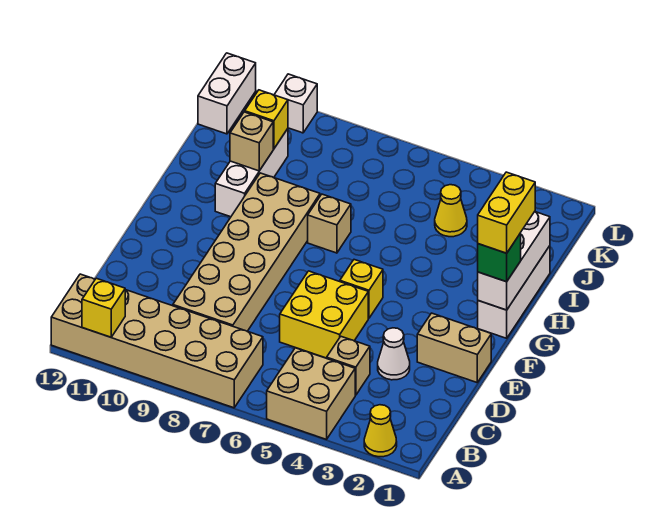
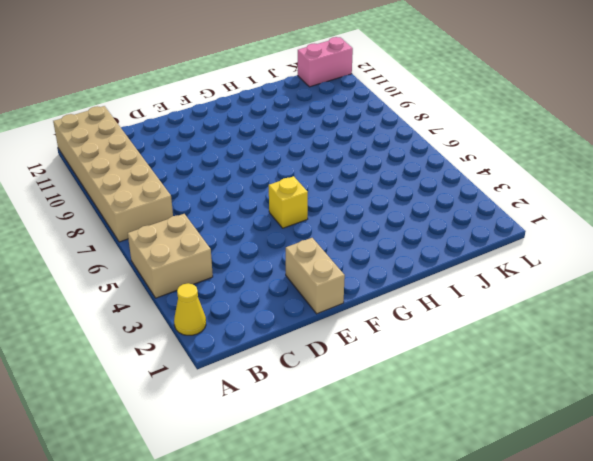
pink brick K12:L12 level 1 -> white brick K12:L12 level 1
none -> tan brick C4 level 1
none -> tan brick C8:H9 level 1
none -> white cone D3 level 1

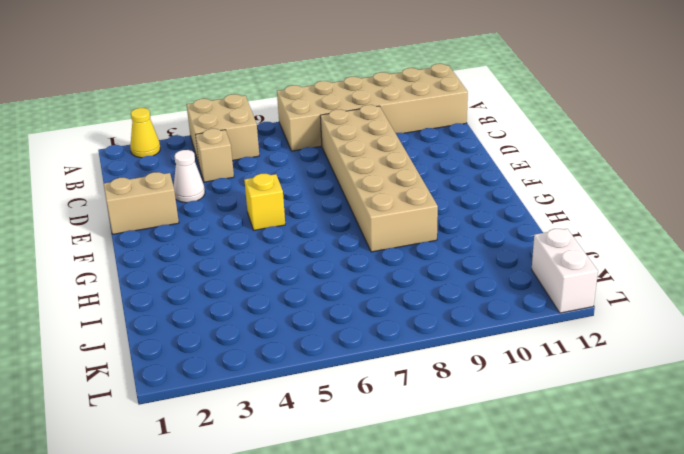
none -> yellow brick D5:E6 level 1
none -> white brick G1:I1 level 1
none -> tan brick H7 level 1

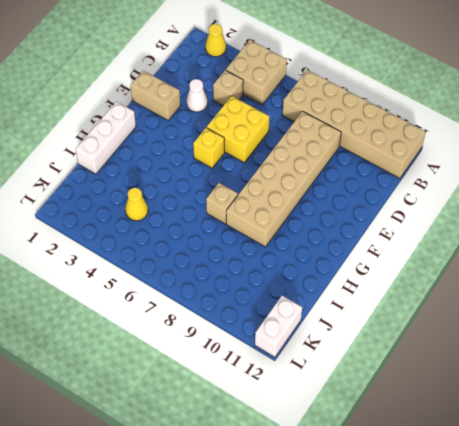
none -> white brick H10:J10 level 1
none -> white brick L10 level 1
none -> yellow brick A11 level 2

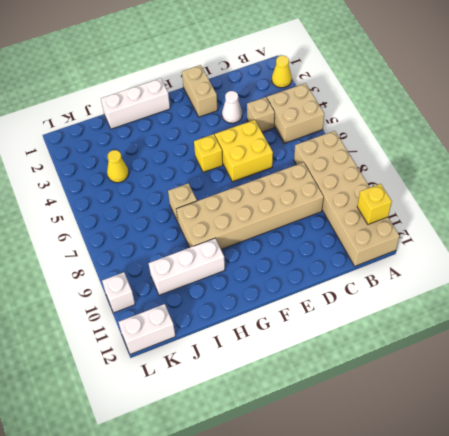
none -> white brick G1:I1 level 2
none -> tan brick I10 level 2
none -> yellow brick J10 level 2

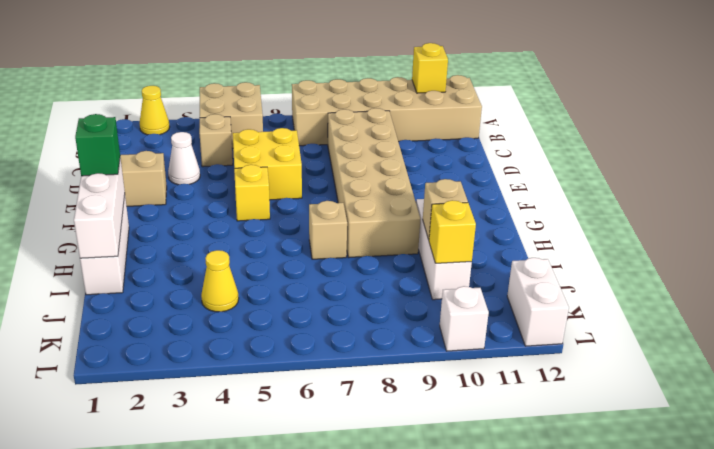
none -> yellow brick G1:H1 level 4

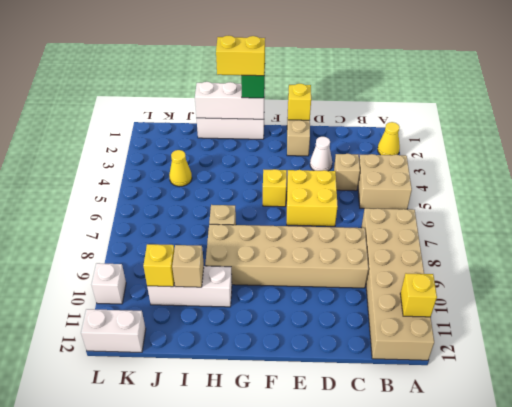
yellow brick E1 level 2 -> none

